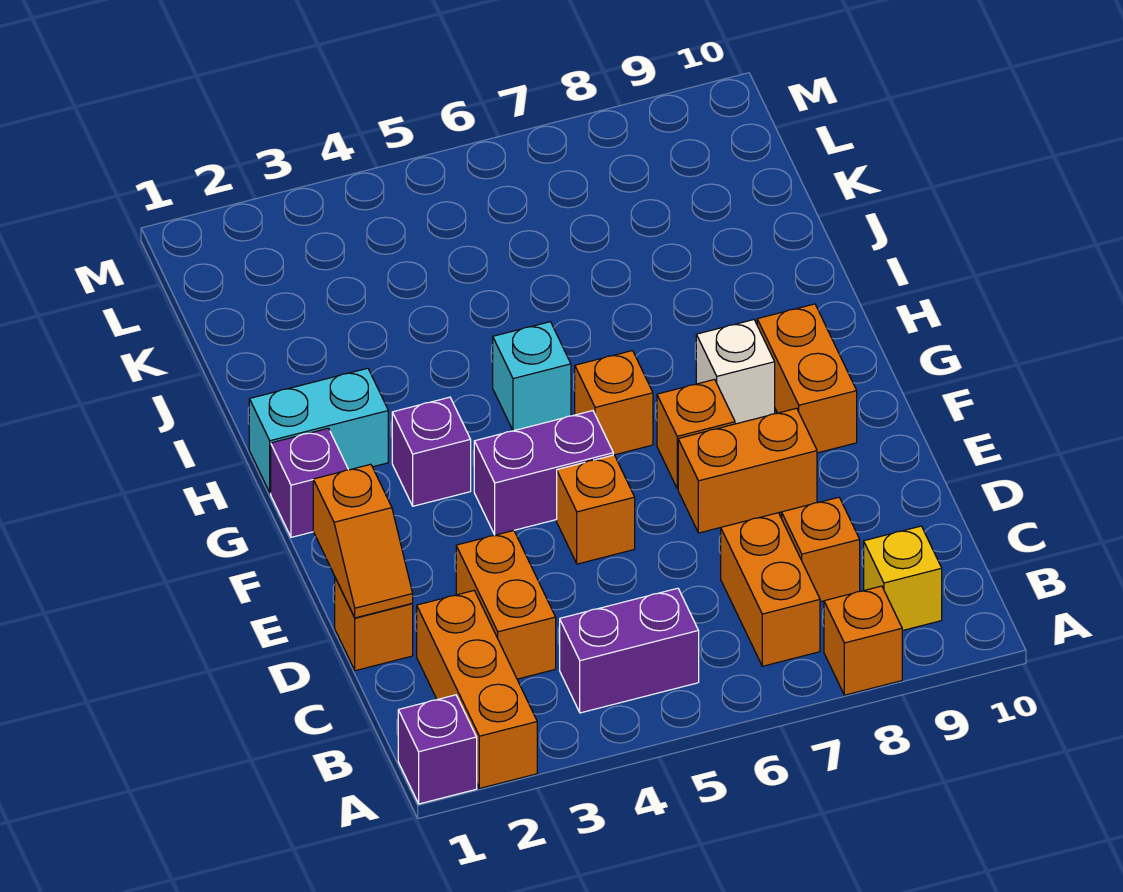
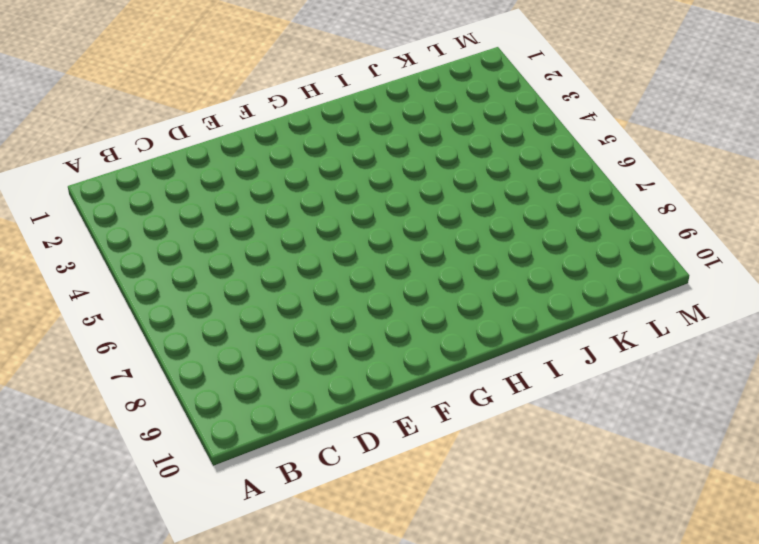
none -> purple brick A1 level 1
none -> orange brick A2:C2 level 1
none -> orange brick A8 level 1

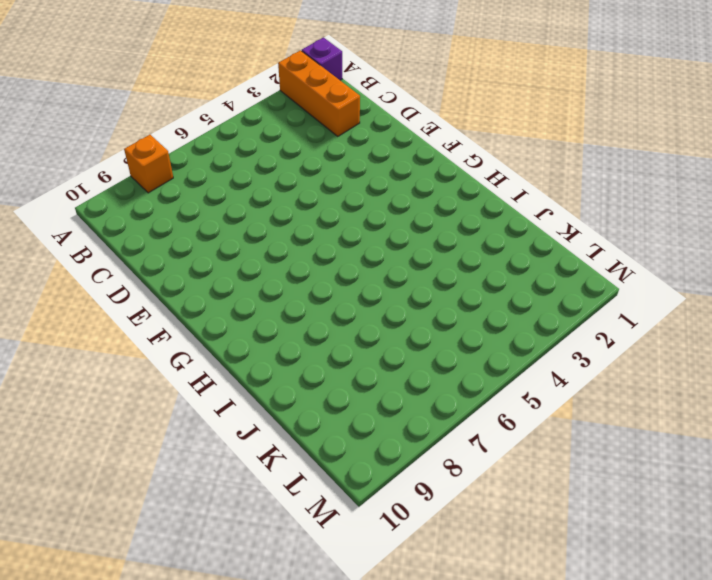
none -> purple brick B4:B5 level 1
none -> orange brick B7:C7 level 1
none -> yellow brick B9 level 1

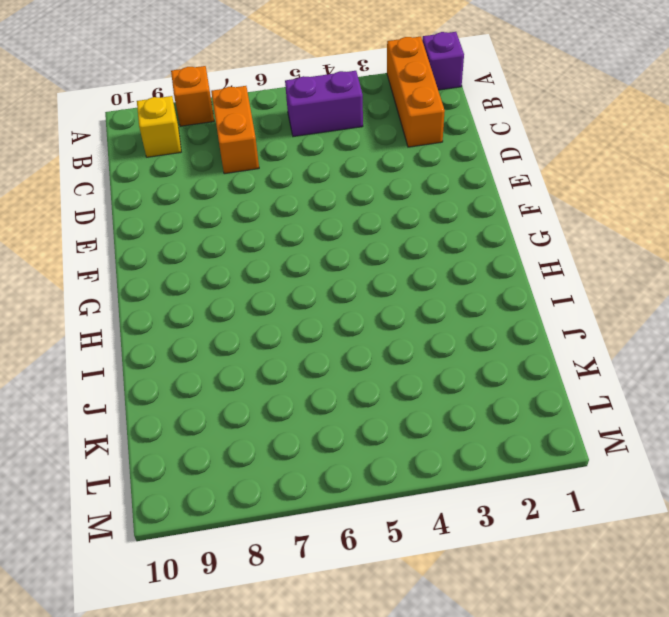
none -> orange brick C3:D3 level 1
none -> orange brick C8 level 1
none -> orange brick D1 level 1

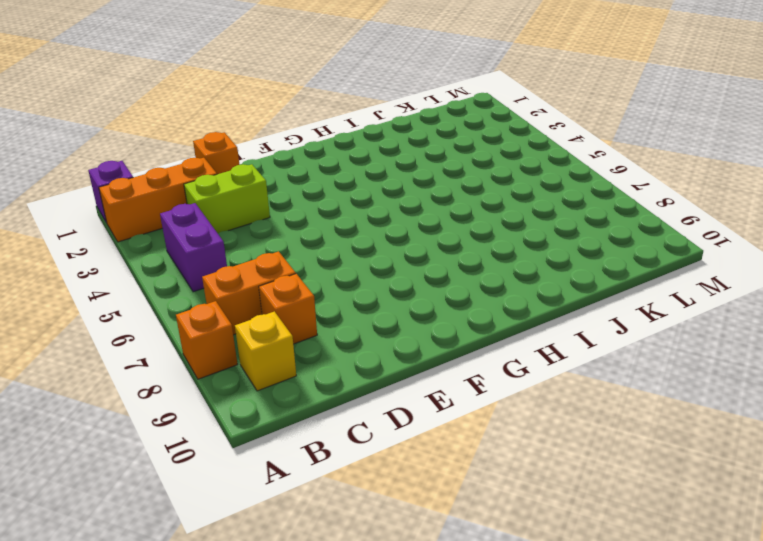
lime brick C3:D3 level 1 -> orange brick C3:D3 level 1
none -> orange brick E5 level 1
none -> orange brick E7:E8 level 1
none -> purple brick F4:F5 level 1

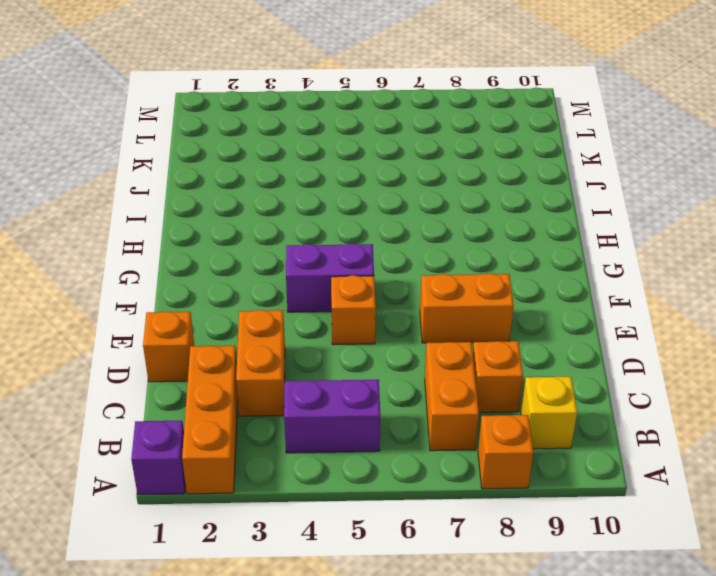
none -> orange brick F7 level 1
none -> orange brick F9:G9 level 1
none -> purple brick G1 level 1

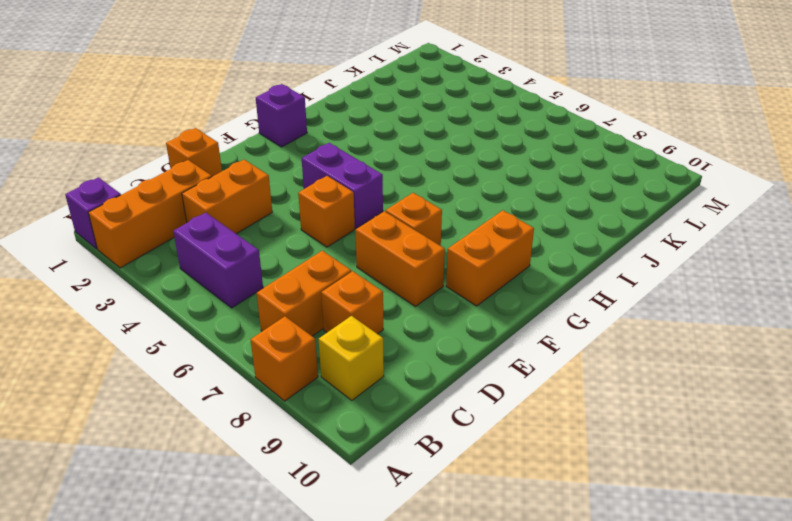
none -> purple brick G3 level 1
none -> orange brick G6 level 1
none -> white brick G8 level 1

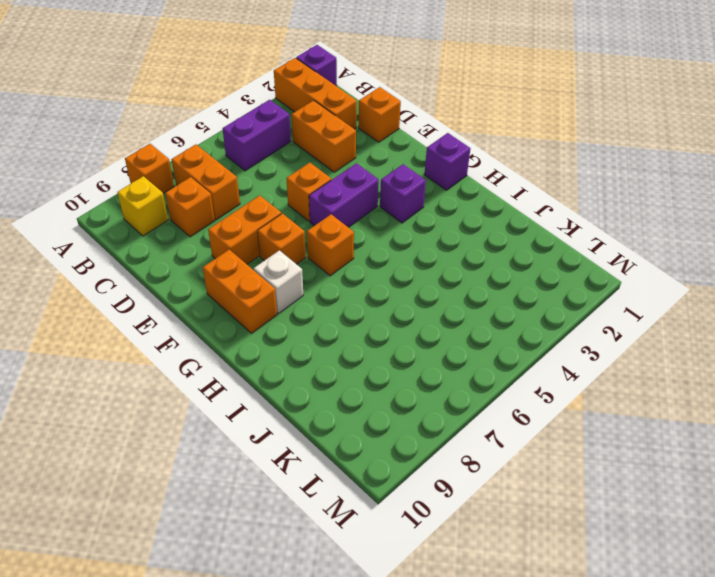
none -> cyan brick H1:H2 level 1
none -> cyan brick H5 level 1
none -> orange slope D1:E1 level 2 top E

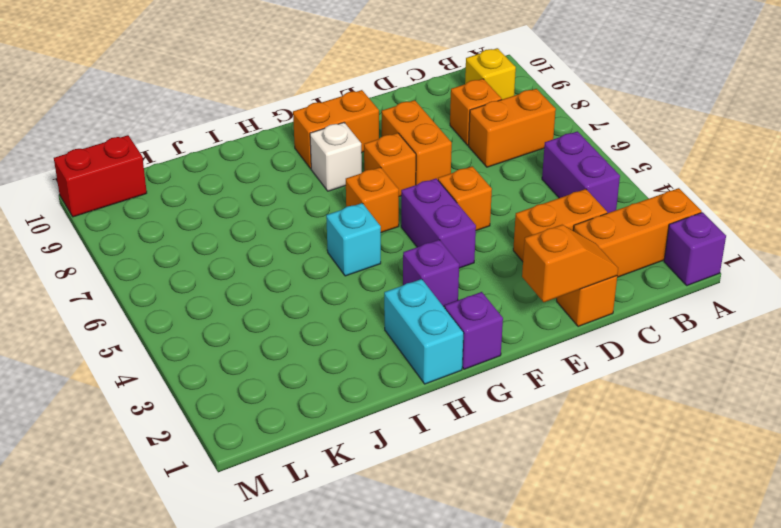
red brick L10:M10 level 1 -> none
none -> orange brick A8 level 1

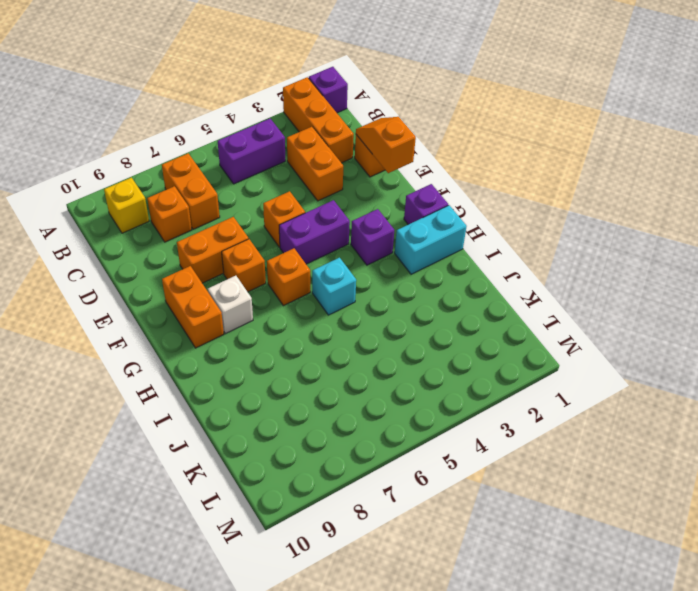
none -> orange brick A8 level 1

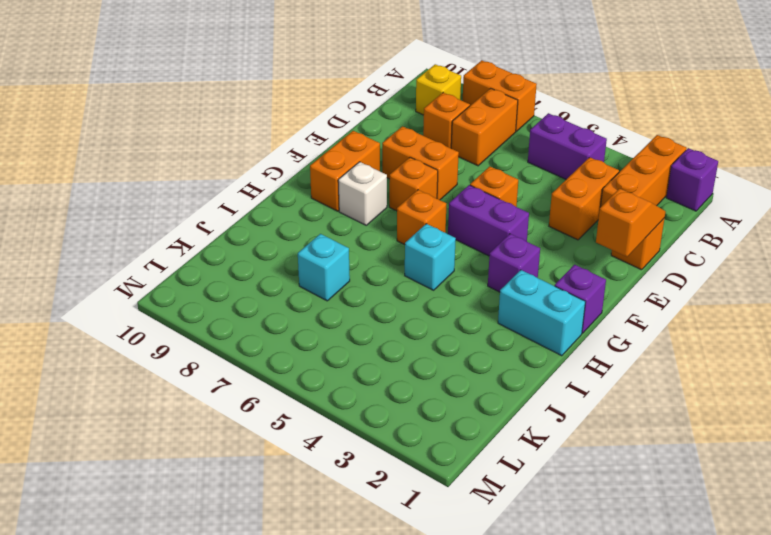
orange brick A7:A8 level 1 -> orange brick A8 level 1
cyan brick J7 level 1 -> none

